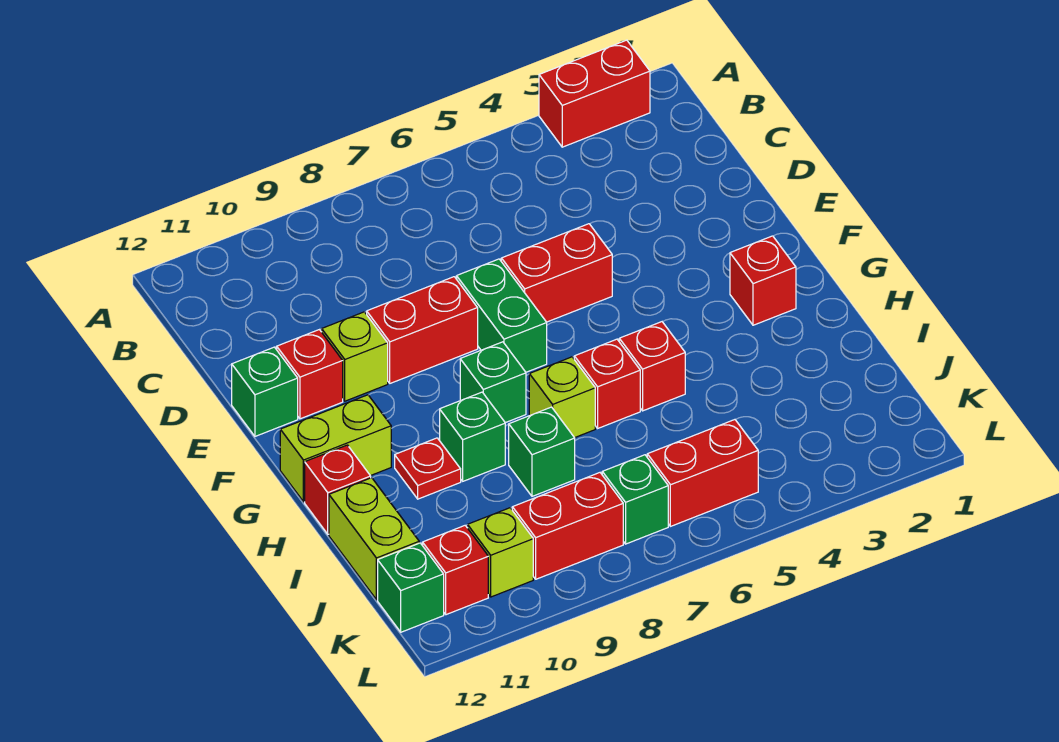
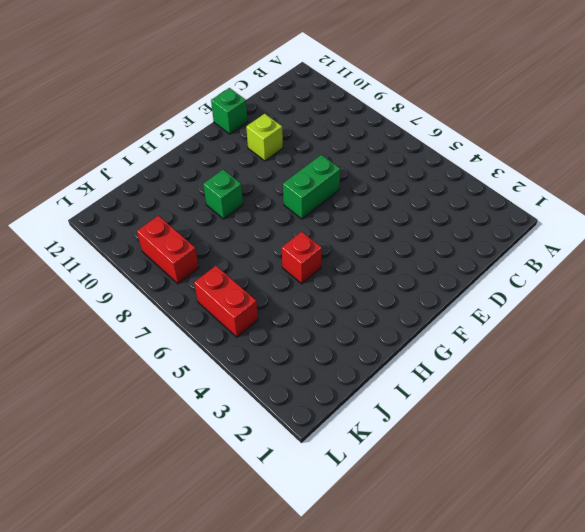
none -> red brick A2:A3 level 1
none -> red brick E5:E6 level 1
none -> red brick E8:E9 level 1

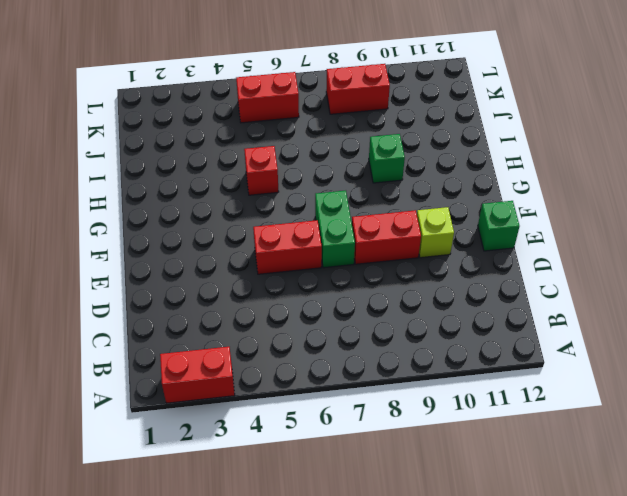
none -> red brick E11 level 1
none -> red brick G2 level 1
none -> green brick G8 level 1

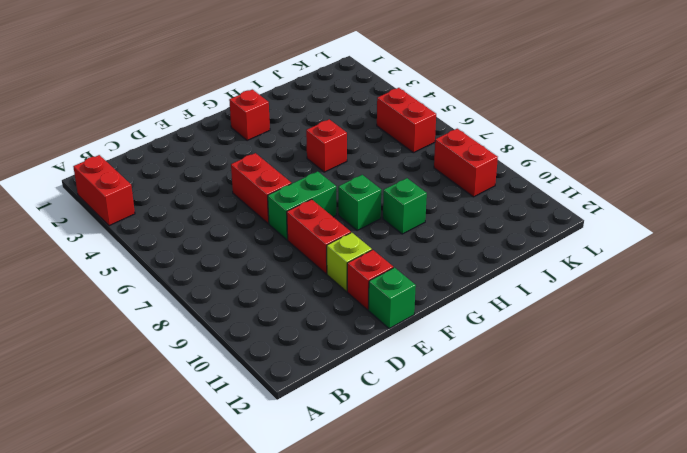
none -> lime brick G11:G12 level 1
none -> red brick H6 level 1
none -> lime brick H7 level 1

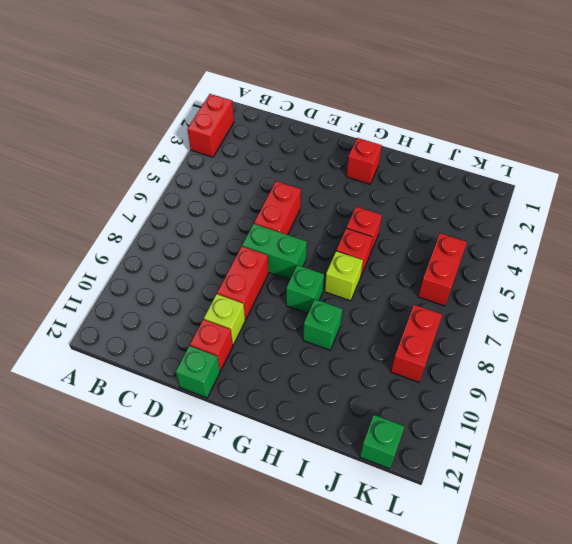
none -> lime brick G11:G12 level 1
none -> red plate H10 level 1
none -> red brick H12 level 1

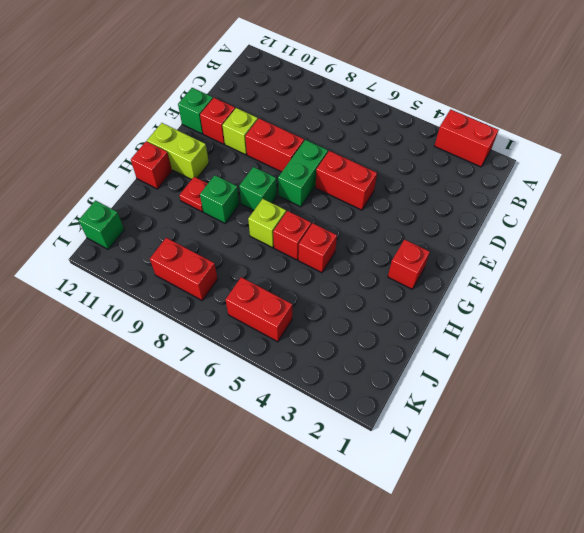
none -> green brick I8 level 1
none -> lime brick I12:J12 level 1
none -> green brick K7 level 1

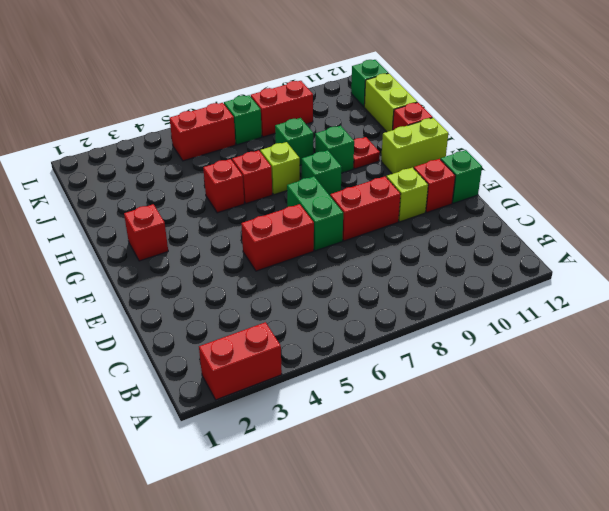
none -> lime brick K10 level 1
none -> red brick K11 level 1

